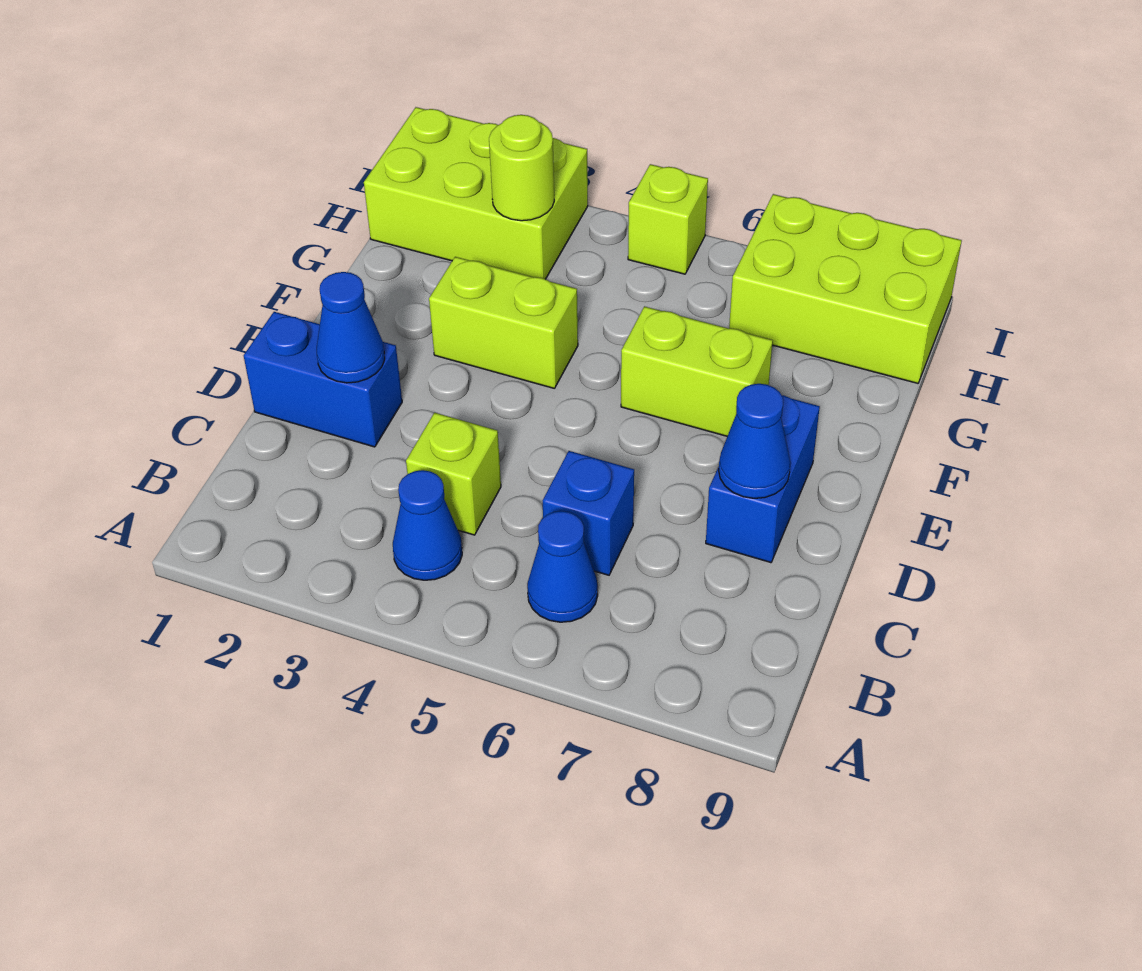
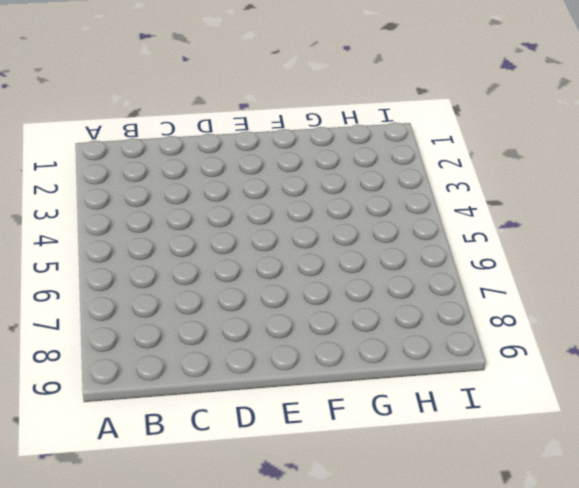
none -> blue cone B4 level 1
none -> blue cone B6 level 1
none -> lime brick C4 level 1

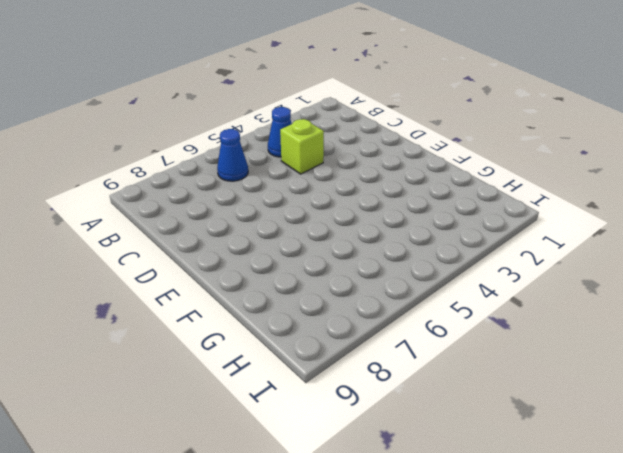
none -> blue brick C6 level 1
none -> blue brick D1:D2 level 1
none -> blue brick D8:E8 level 1

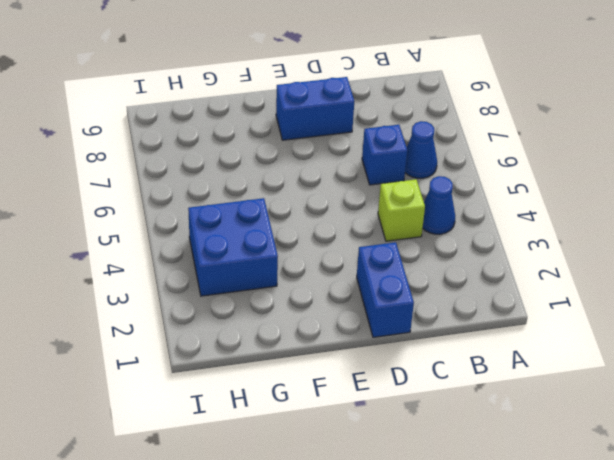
blue brick G3:H4 level 1 -> lime brick H1:I3 level 1
none -> lime brick F3:F4 level 1
none -> lime brick F6:F7 level 1
none -> lime brick H7:I9 level 1

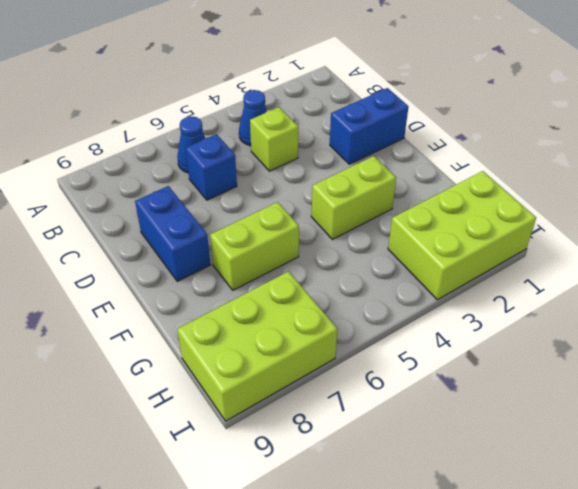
none -> lime brick I5 level 1
none -> blue cone D2 level 2
none -> blue cone D8 level 2

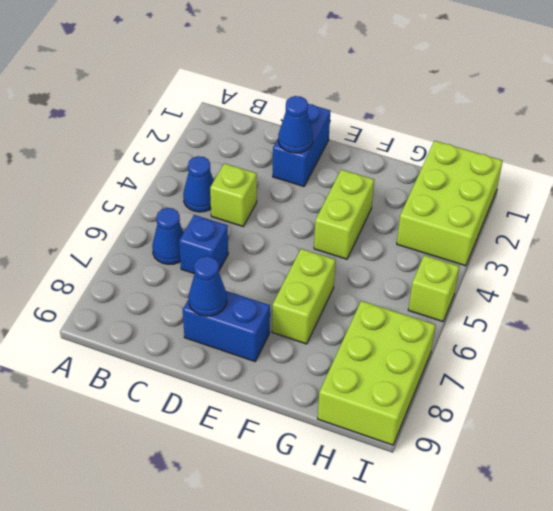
none -> lime round brick H3 level 2

